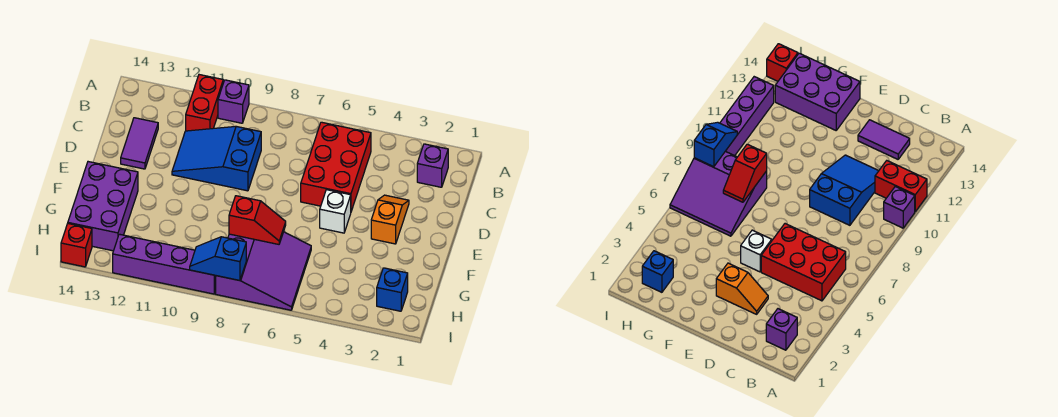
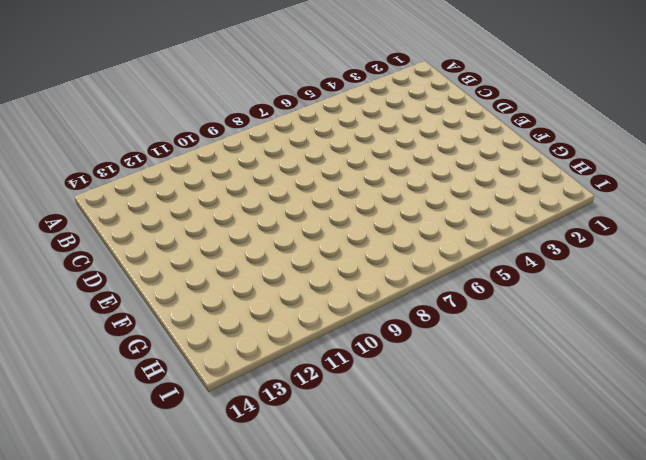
none -> purple brick A10 level 1
none -> red brick A11:B11 level 1
none -> purple brick B2 level 1

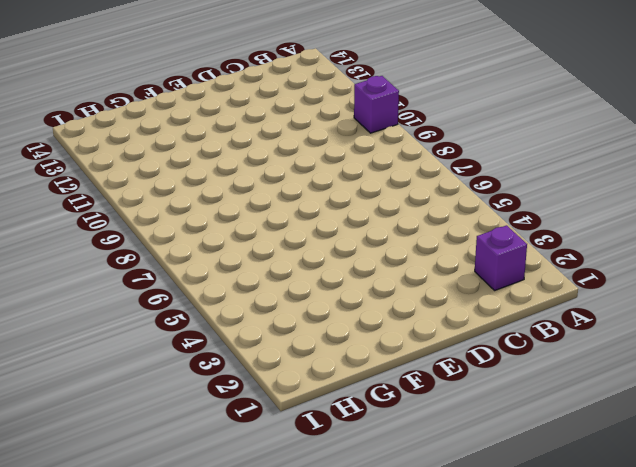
none -> red brick A11:B11 level 1
none -> red brick B5:D6 level 1
none -> blue slope C9:D11 level 1 top 9

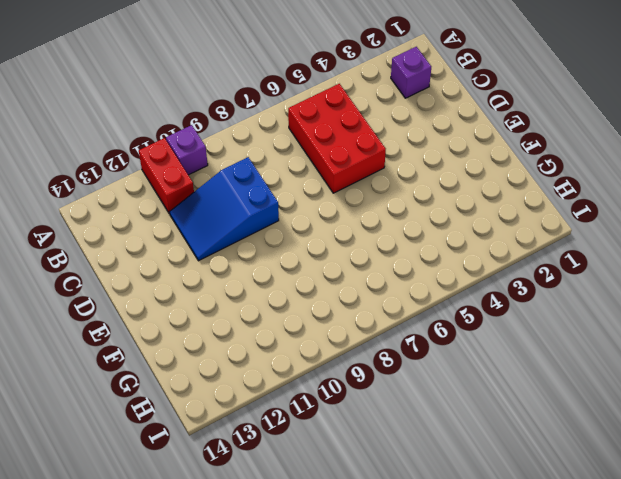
none -> purple tile C13:D13 level 1
none -> orange slope D3:E3 level 1 top E
none -> white brick E5 level 1

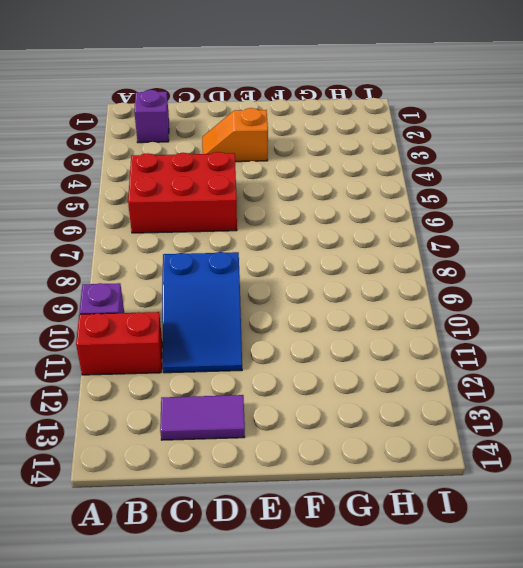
none -> white brick E5 level 1
none -> purple brick F13:H14 level 1
none -> purple slope G6:I8 level 1 top 8

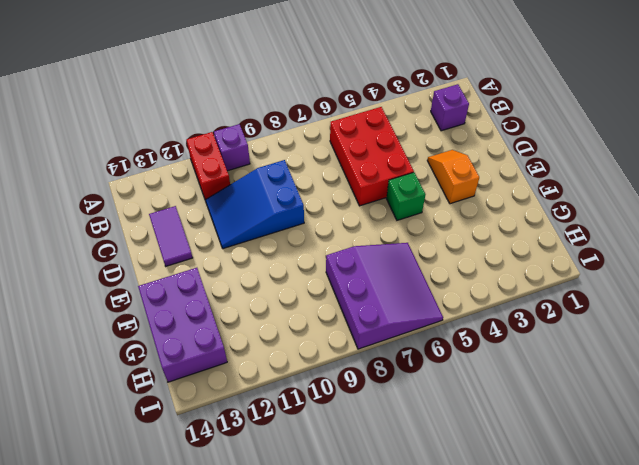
green brick E5 level 1 -> white brick E5 level 1
none -> blue brick H2 level 1
none -> purple brick I9:I12 level 1
none -> red brick I14 level 1

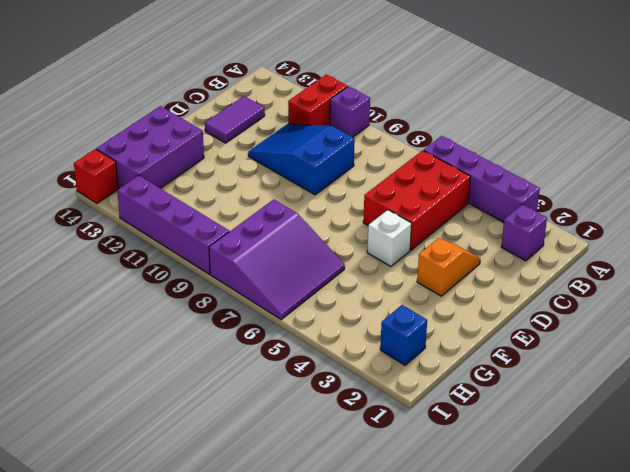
purple brick A3:A6 level 1 -> none
none -> red slope G7:G8 level 2 top 8
none -> blue slope I8:I9 level 2 top 8

